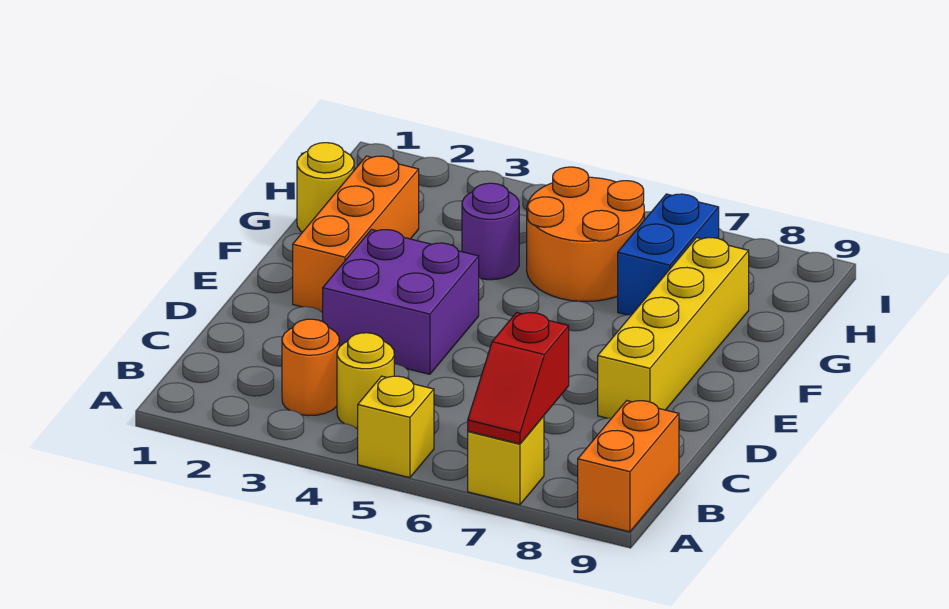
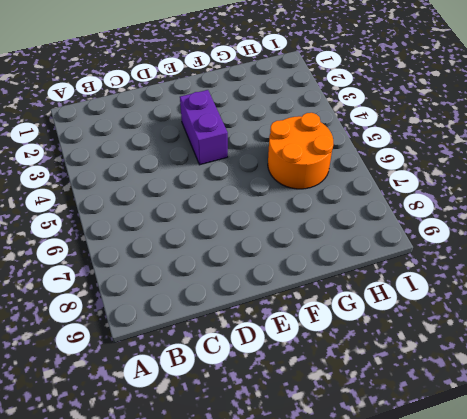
purple brick E3:E4 level 1 -> purple brick D3:E4 level 1
none -> yellow brick A5 level 1
none -> yellow brick A7 level 1
none -> orange brick A9:B9 level 1

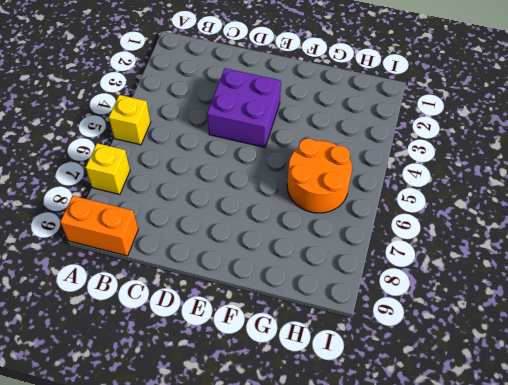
none -> orange round brick B3 level 1
none -> yellow round brick B4 level 1
none -> yellow brick D8:G8 level 1

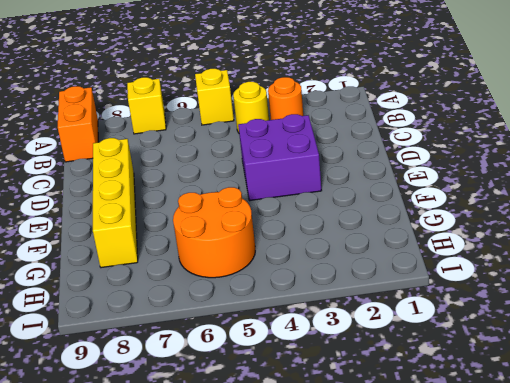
none -> orange brick E2:G2 level 1
none -> yellow round brick G1 level 1
none -> purple round brick G4 level 1

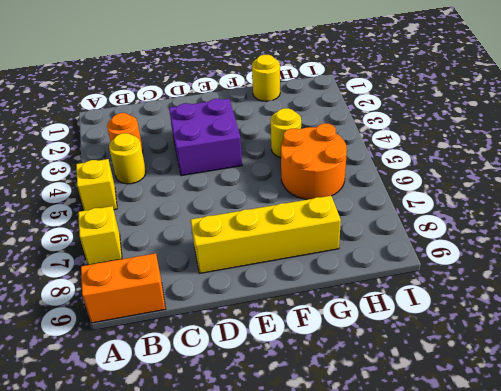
yellow round brick G4 level 1 -> purple round brick G4 level 1
none -> orange brick E2:G2 level 1
none -> blue brick G7:H7 level 1
none -> red slope A7:B7 level 2 top B

